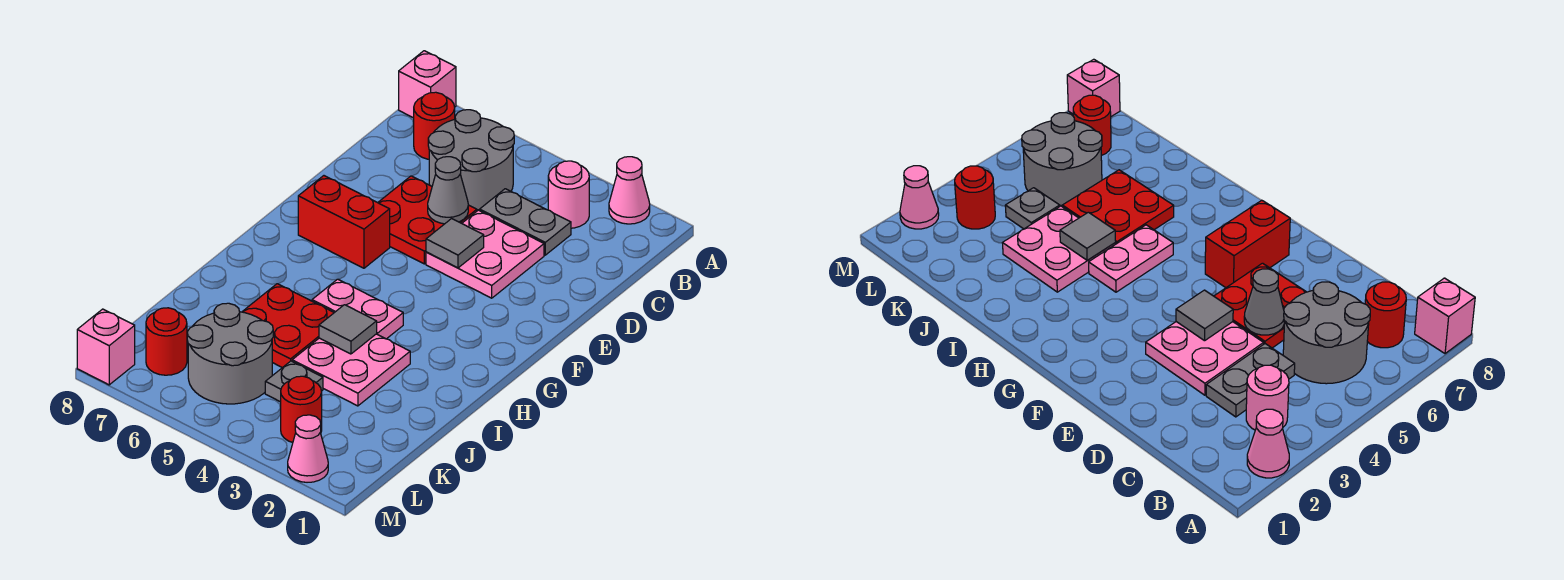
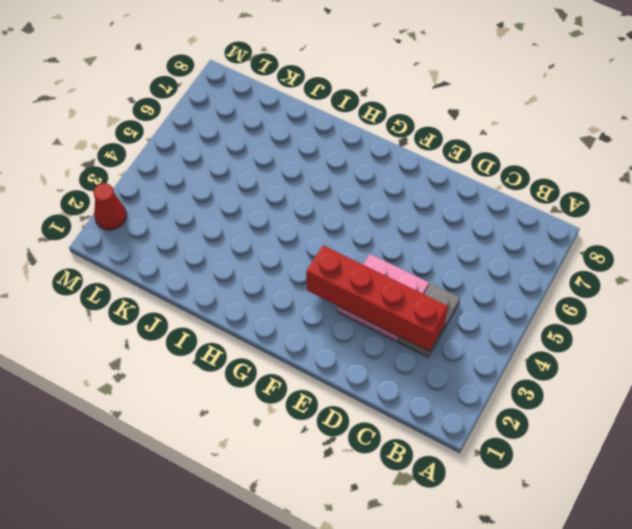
red brick C3:F3 level 2 -> none
red cone M2 level 1 -> pink cone M2 level 1
none -> pink cone A2 level 1
none -> pink brick A8 level 1
none -> pink round brick B3 level 1

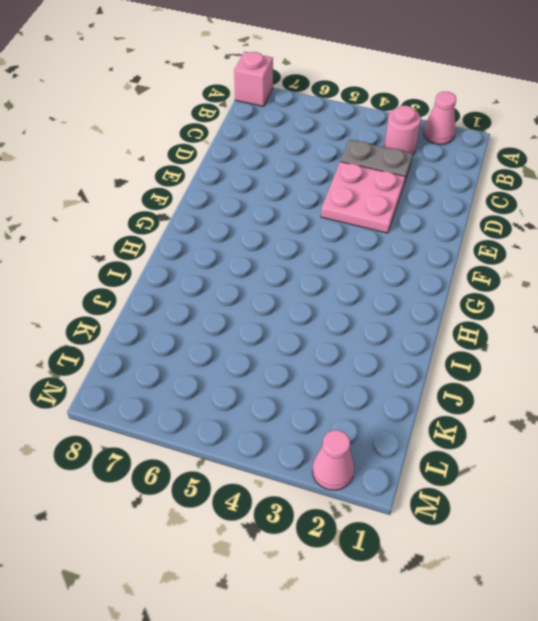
none -> grey round brick B5:C6 level 1
none -> red round brick B7 level 1
none -> red plate D5:E6 level 1

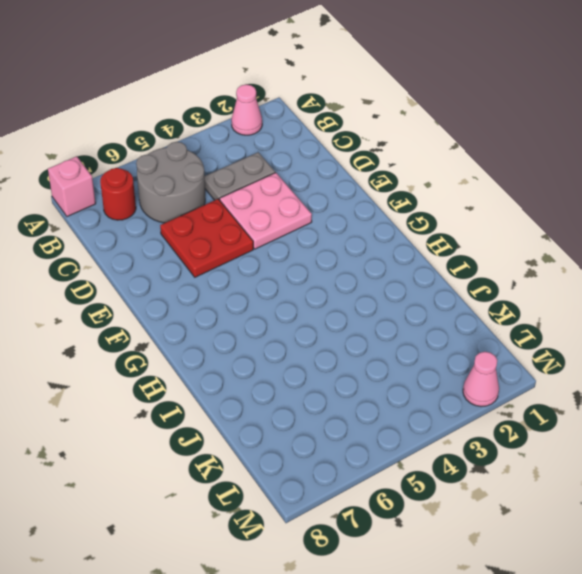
none -> pink round brick B3 level 1
none -> red brick F6:F7 level 1
none -> pink plate H4:H5 level 1

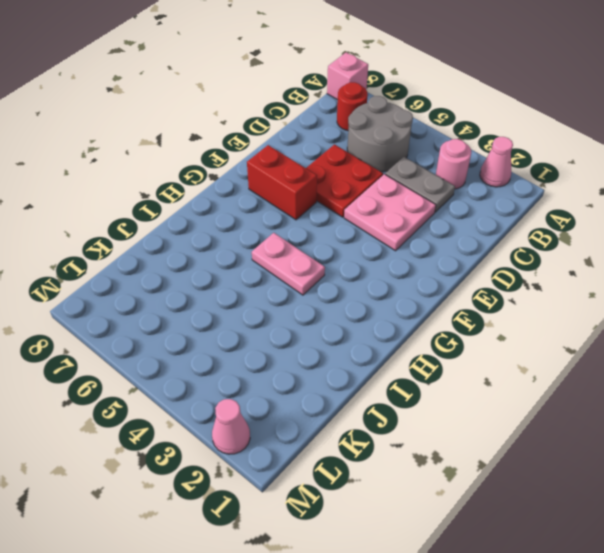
none -> pink plate I3:J4 level 1
none -> red plate I5:J6 level 1
none -> grey plate K4 level 1

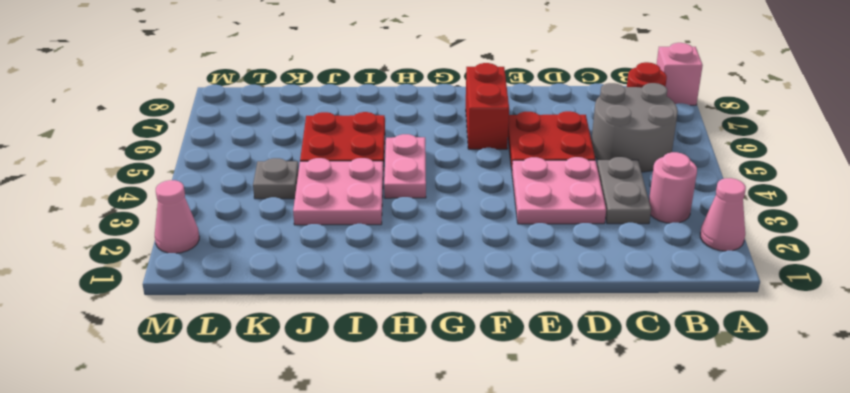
none -> grey round brick K5:L6 level 1
none -> red round brick L3 level 1
none -> red round brick L7 level 1

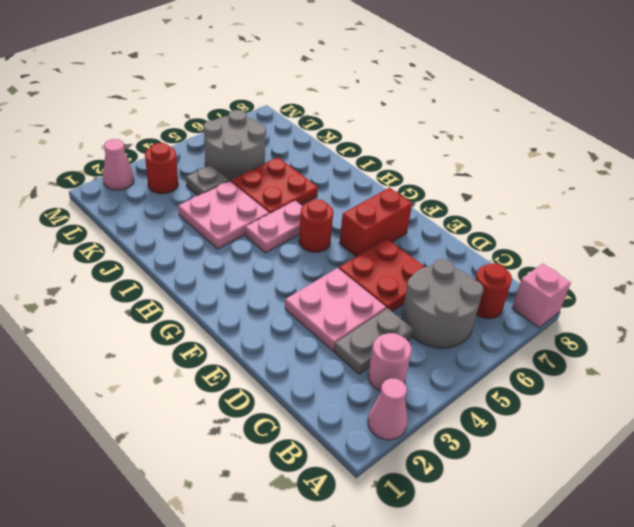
red round brick G5 level 1 -> red round brick L7 level 1
none -> pink brick M8 level 1
none -> grey cone D5 level 2
none -> grey tile E4 level 2

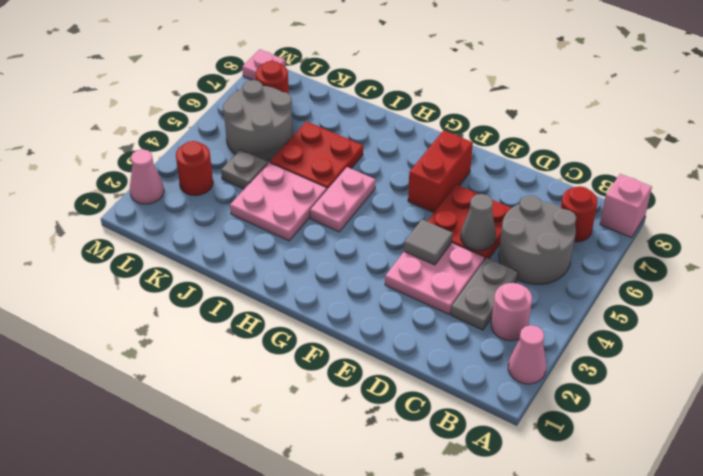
pink plate M8 level 1 -> pink brick M8 level 1
none -> grey tile I4 level 2

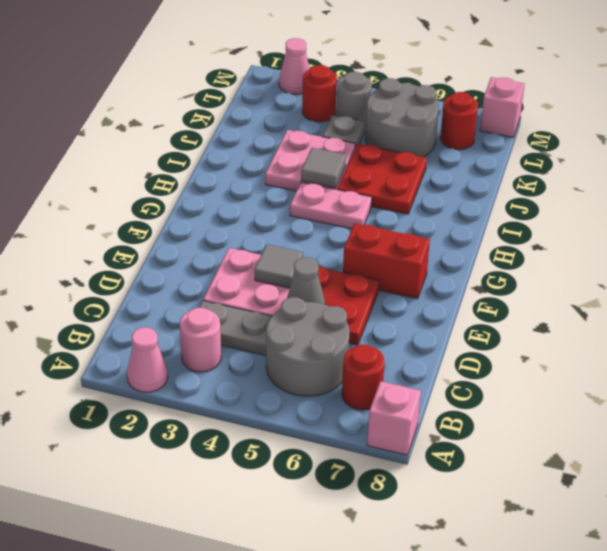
grey round brick L4 level 1 -> none

